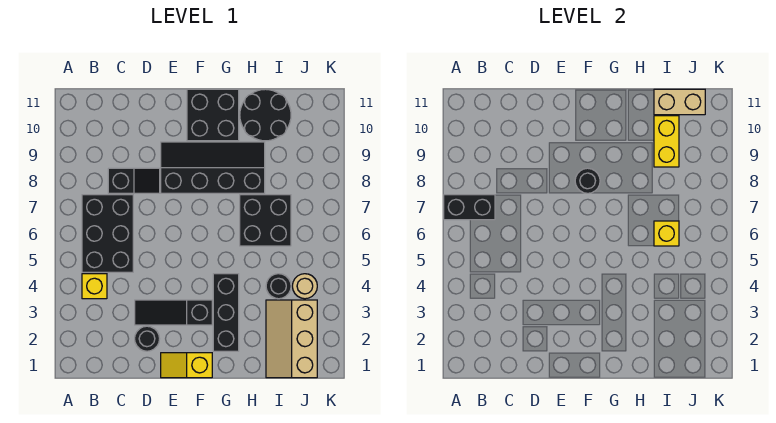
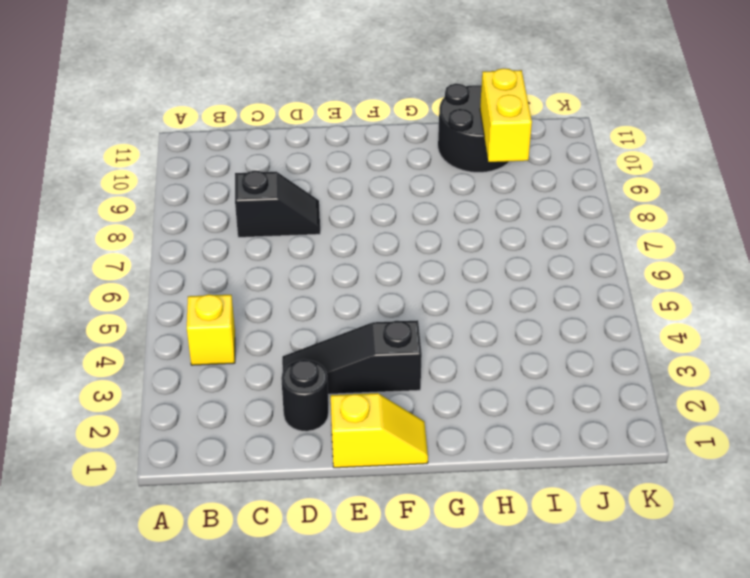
yellow slope E1:F1 level 1 top E -> yellow slope E1:F1 level 1 top F
none -> black brick B5:C7 level 1
none -> black slope E8:H9 level 1 top 8
none -> black brick F10:G11 level 1

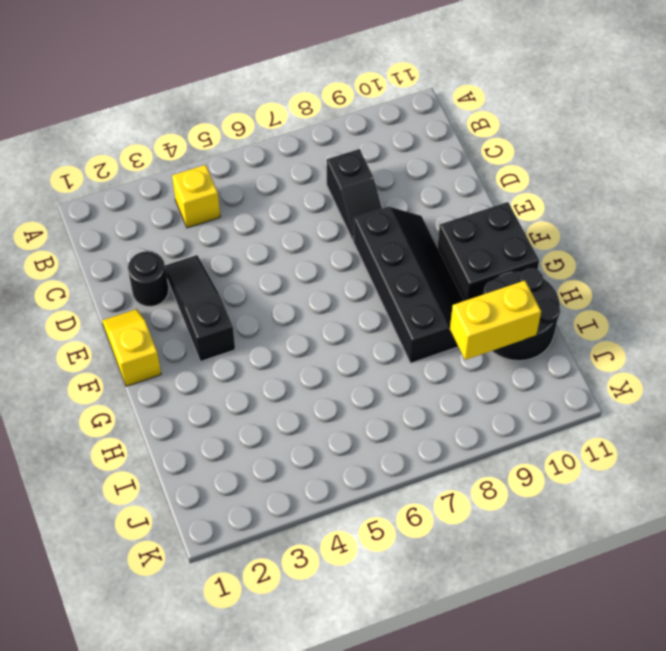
none -> black brick B5:C7 level 1
none -> black brick G2:G4 level 1
none -> black brick H6:I7 level 1

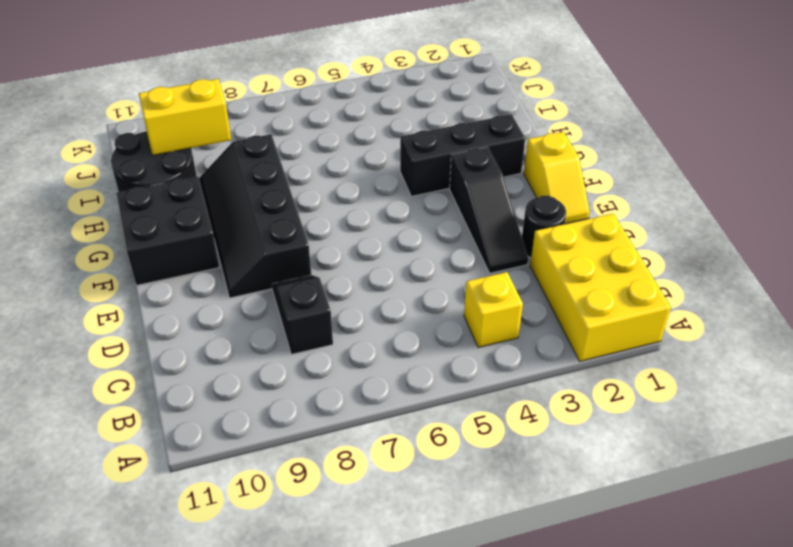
yellow brick A1:C2 level 1 -> none
none -> black brick B5:C7 level 1
none -> black brick H6:I7 level 1
none -> tan slope I1:J3 level 1 top J

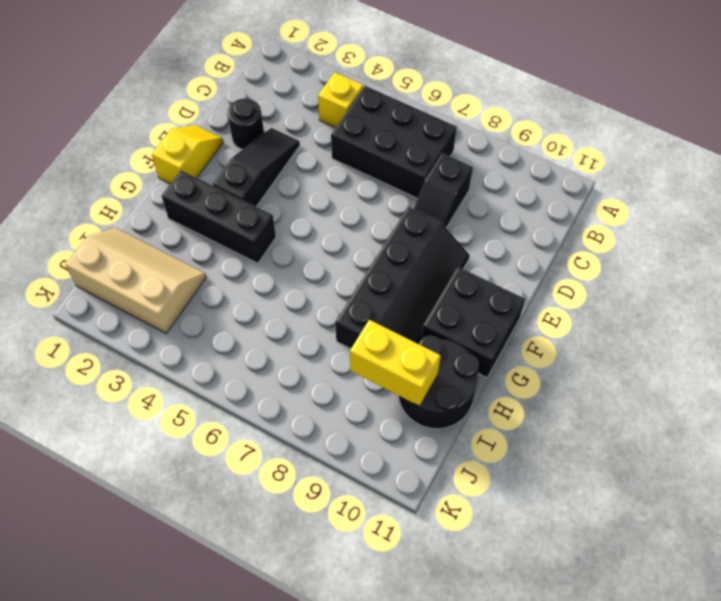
none -> black brick H6:I7 level 1
none -> black round brick I4 level 1
none -> tan round brick J4 level 1

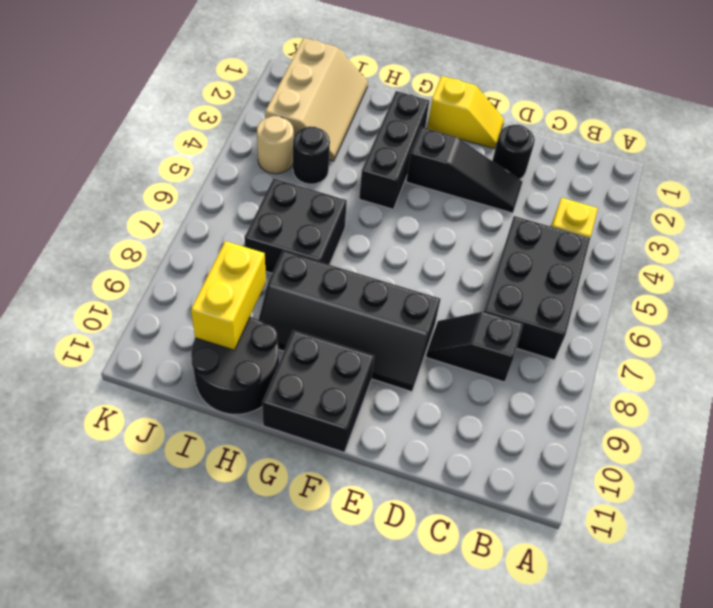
none -> black brick A7:B7 level 2
none -> black round brick F8 level 2
none -> yellow brick I6 level 2

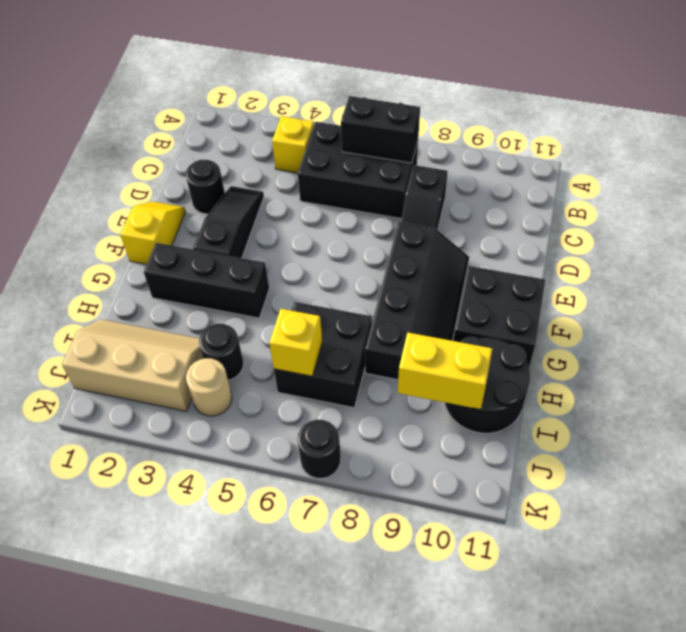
black brick B6:B7 level 2 -> black brick A7:B7 level 2
black round brick K7 level 1 -> black round brick F8 level 2
none -> tan brick I11:J11 level 2

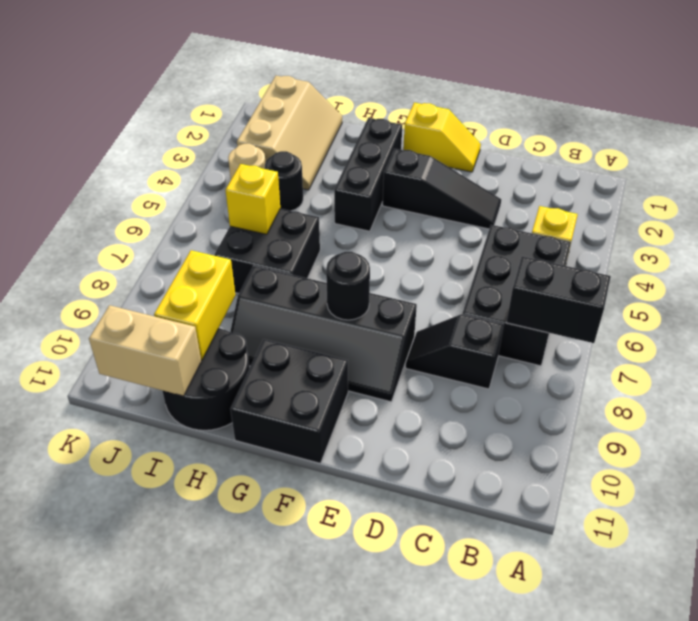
none -> black round brick D2 level 1

